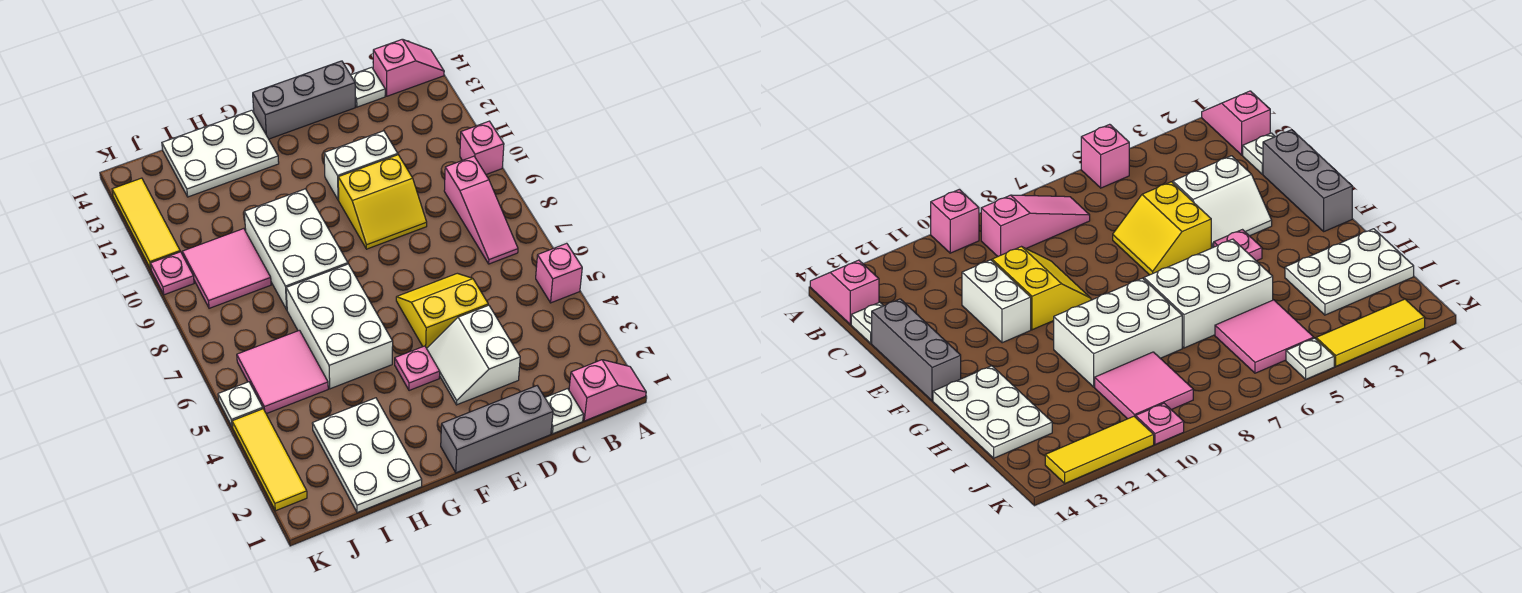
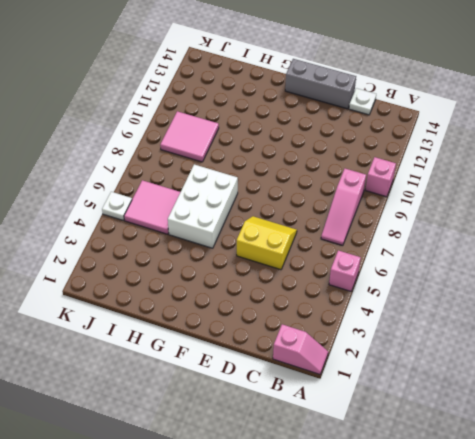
none -> pink slope A14:B14 level 1 top B
none -> white plate C1 level 1
none -> grey brick D1:F1 level 1

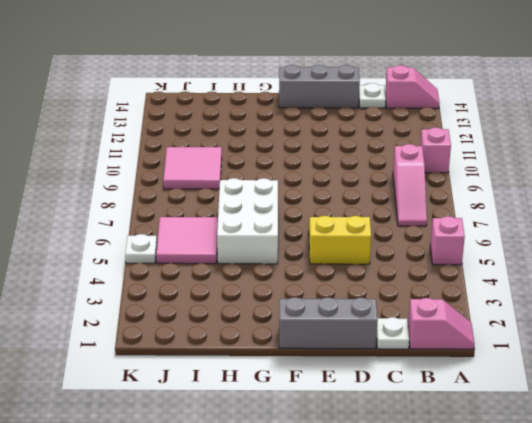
none -> white slope D3:E4 level 1 top D
none -> yellow slope D9:E10 level 1 top 10
none -> white brick D11:E11 level 1

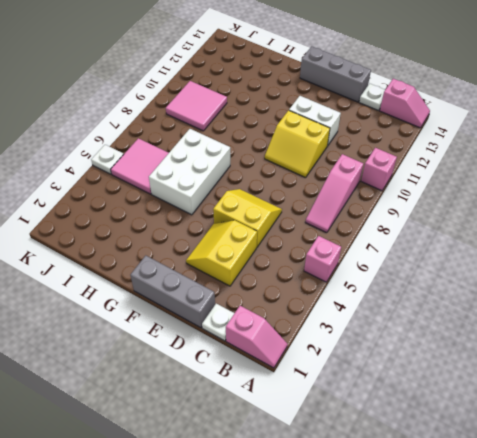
yellow slope D3:E4 level 1 top D -> white slope D3:E4 level 1 top D
none -> pink plate F4 level 1
none -> white brick G8:H10 level 1
none -> white plate G13:I14 level 1

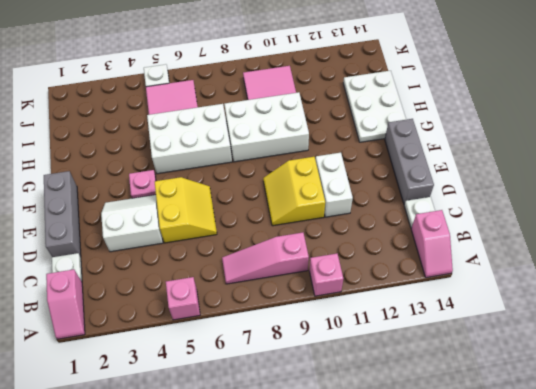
none -> white plate H1:I3 level 1
none -> yellow tile K2:K4 level 1
none -> pink plate K10 level 1

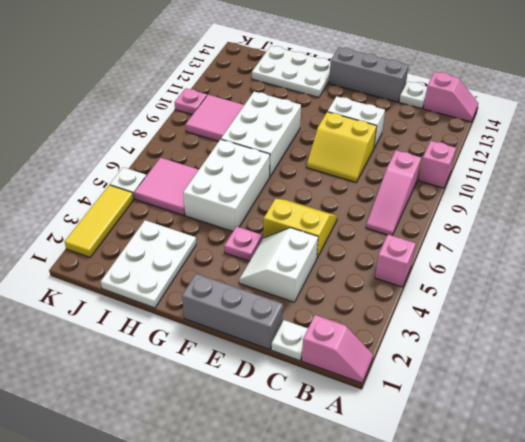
none -> yellow tile K11:K13 level 1

